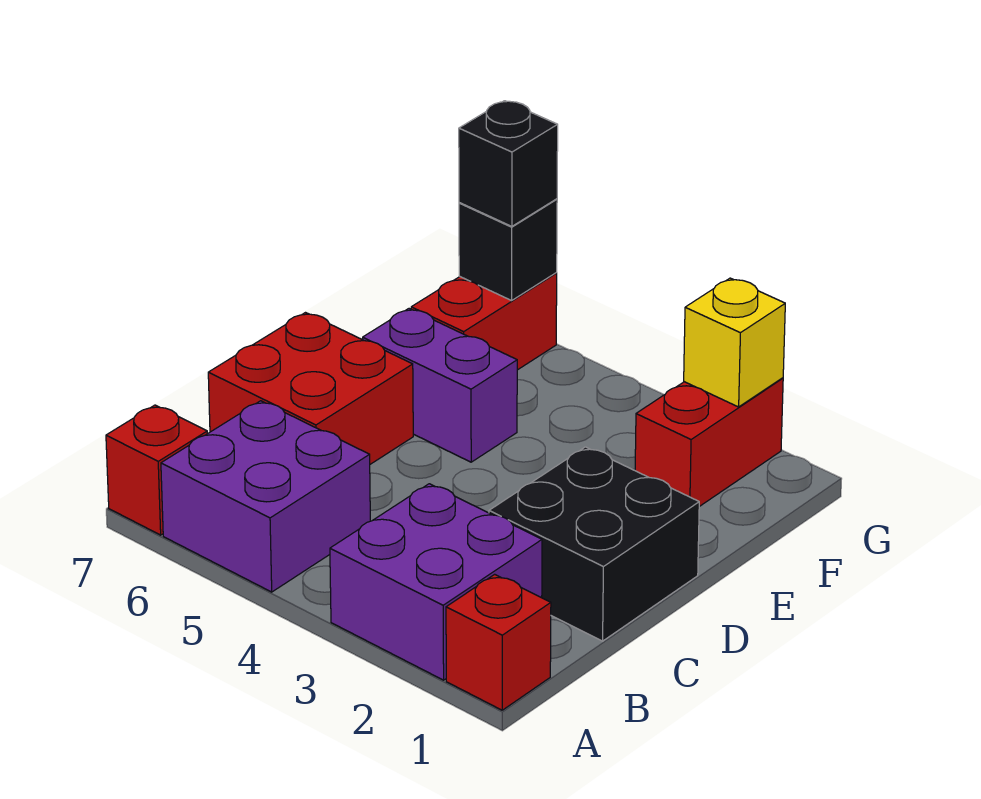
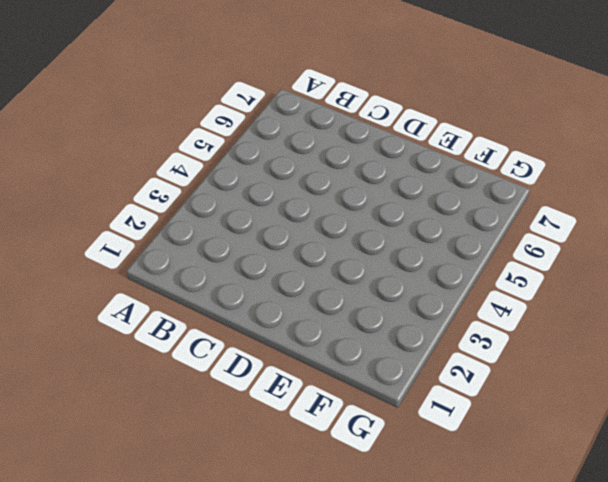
none -> red brick A1 level 1
none -> purple brick A2:B3 level 1
none -> purple brick A5:B6 level 1

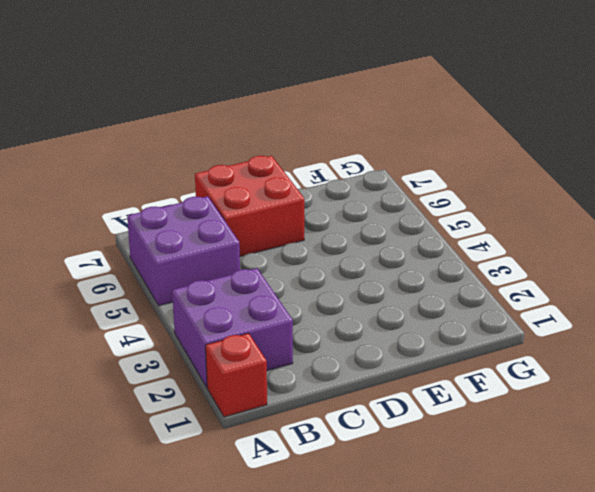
none -> red brick A7 level 1
none -> black brick C1:D2 level 1
none -> purple brick E5:E6 level 1

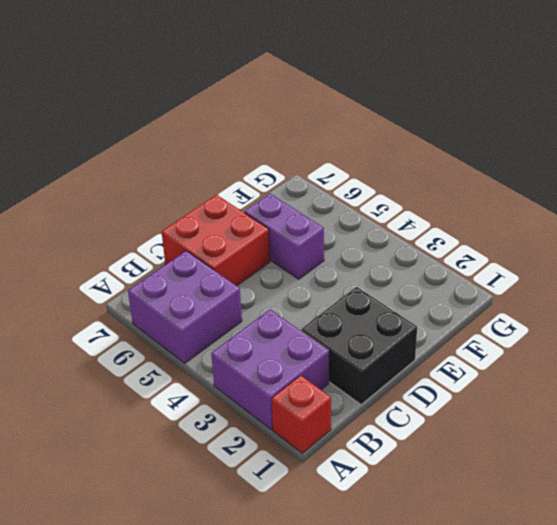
none -> red brick A7 level 1
none -> red brick F2:G2 level 1
none -> red brick F6:G6 level 1

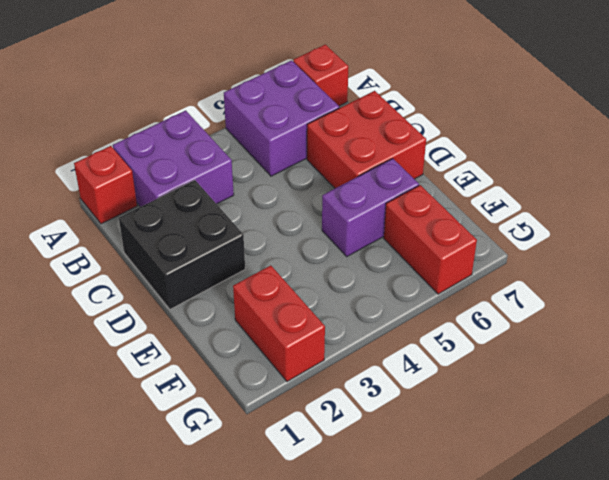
none -> yellow brick G2 level 2
none -> black brick G6 level 2
none -> black brick G6 level 3

